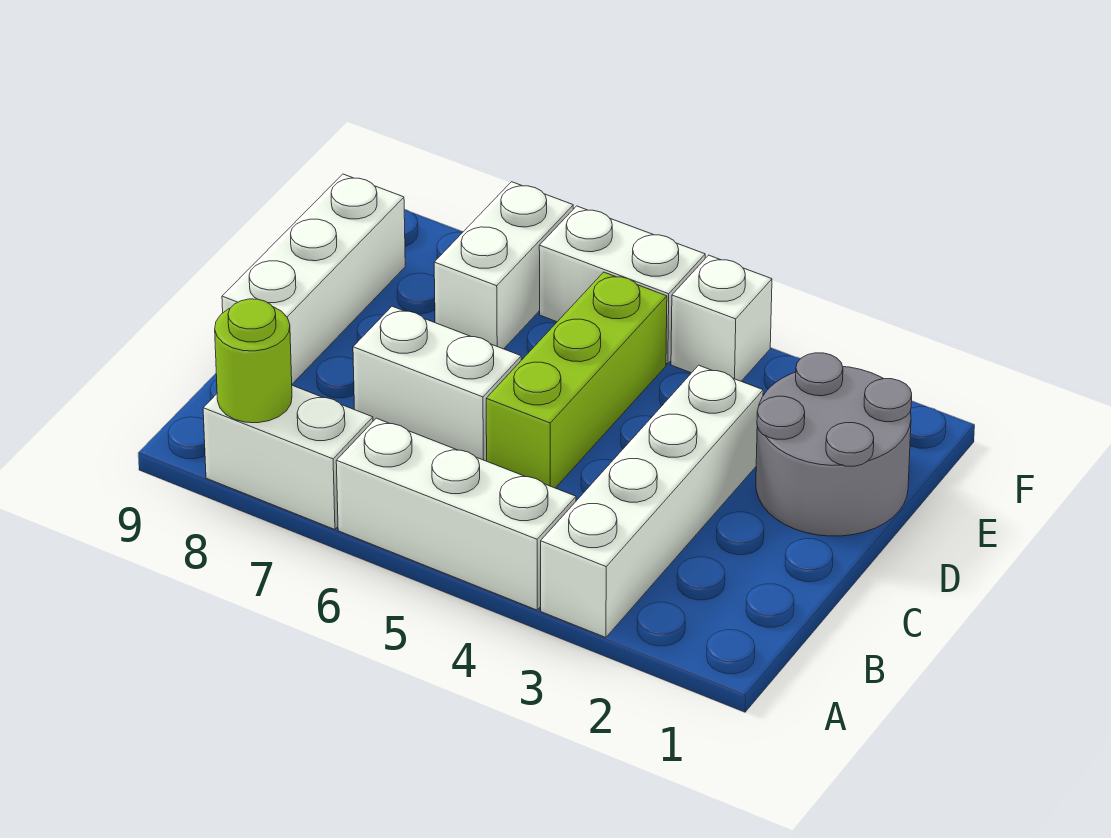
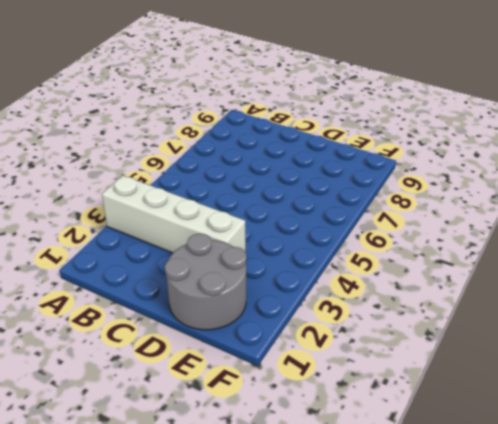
none -> white brick A4:A6 level 1
none -> white brick A7:A8 level 1

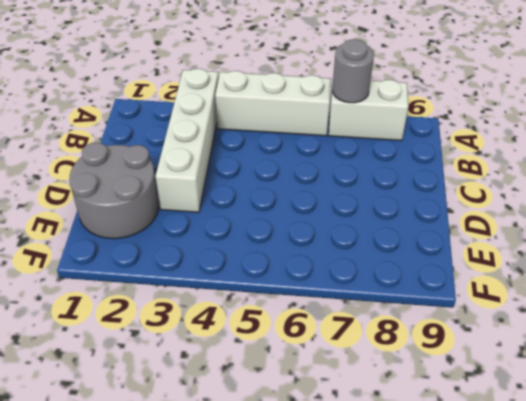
grey round brick A7 level 2 -> none
none -> lime brick C5:E5 level 1
none -> white brick C6:C7 level 1

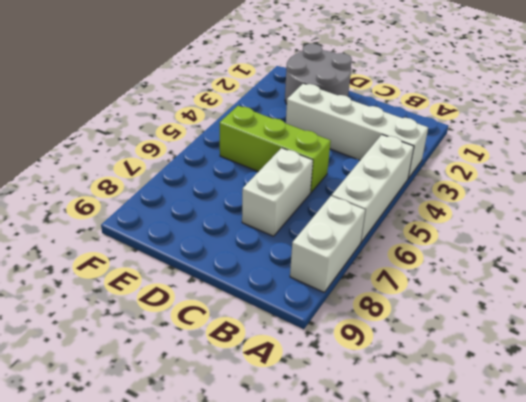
none -> white brick C9:E9 level 1
none -> white brick E7:F7 level 1

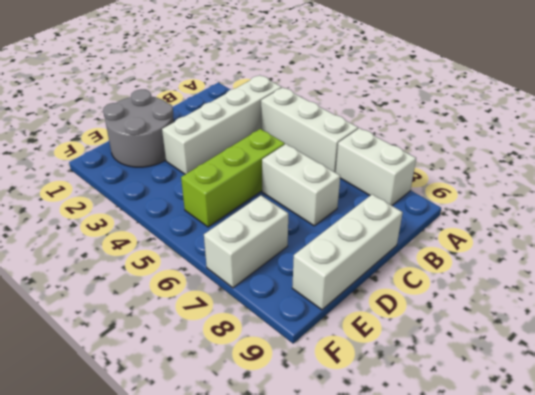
none -> white brick F4 level 1
none -> white brick F5:F6 level 1

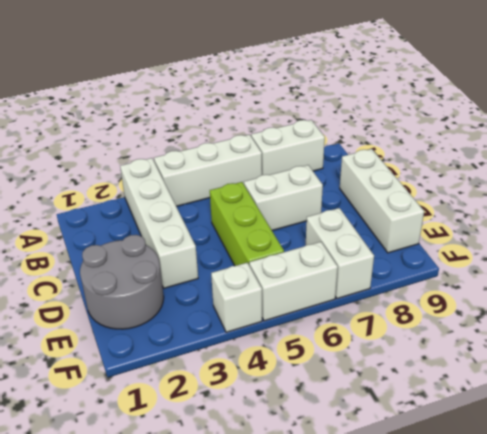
none -> lime round brick A8 level 2

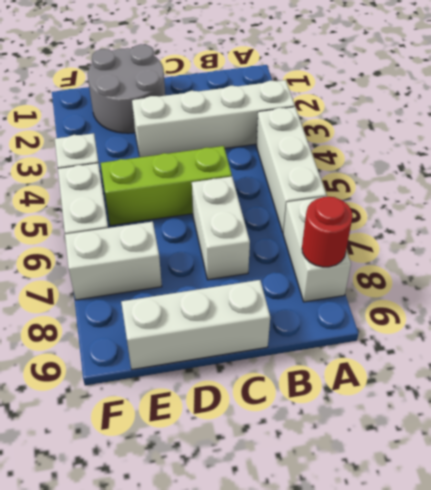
red round brick A8 level 2 -> lime round brick A8 level 2

